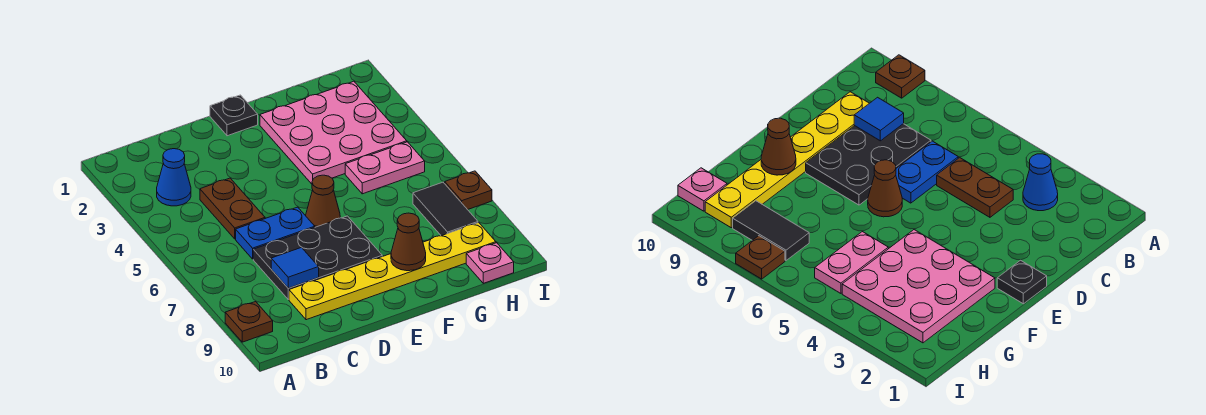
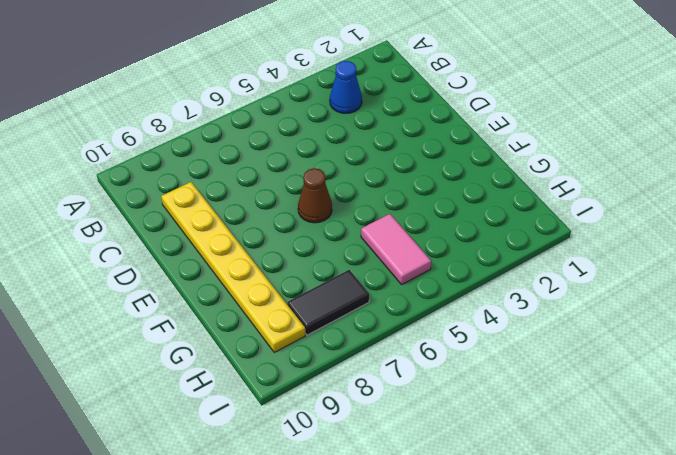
pink tile G5:H5 level 1 -> pink plate G5:H5 level 1
none -> brown plate A9 level 1
none -> brown plate C4:C5 level 1
none -> blue plate C6:D6 level 1

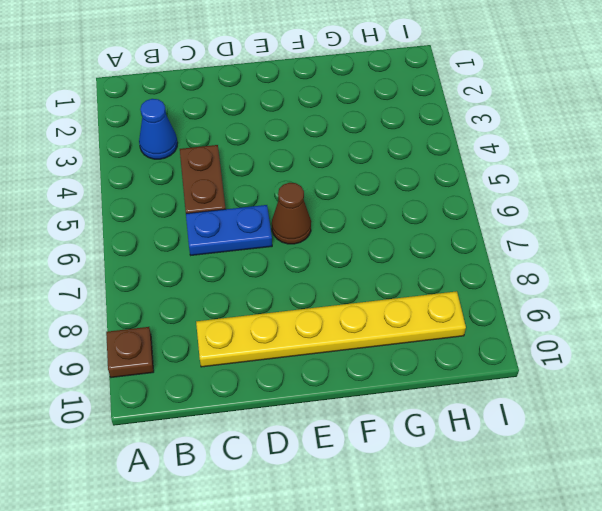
none -> black plate C7:E8 level 1
none -> black plate E1 level 1
none -> pink plate F2:H4 level 1

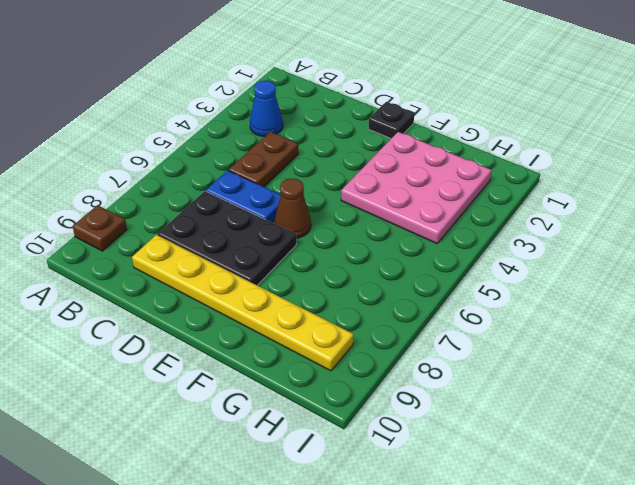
none -> pink plate G5:H5 level 1
none -> black tile H7:H8 level 1
none -> pink plate H10 level 1

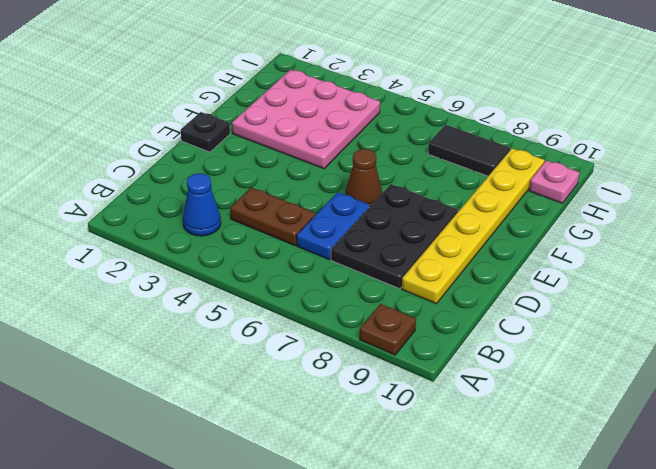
none -> pink plate G5:H5 level 1
none -> brown plate I7 level 1
none -> blue tile C8 level 2

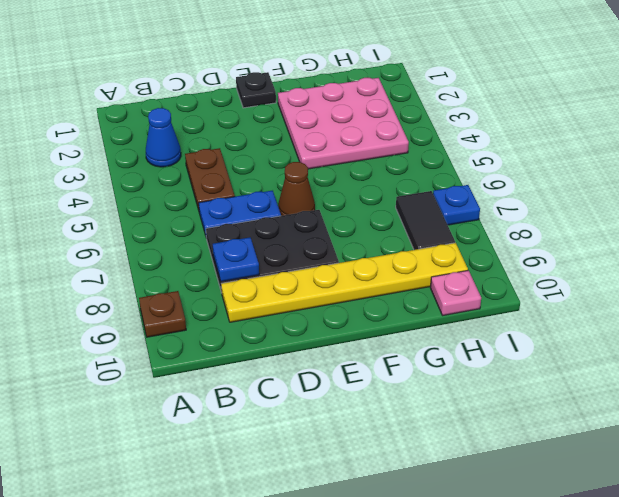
blue plate C8 level 2 -> blue tile C8 level 2
blue plate I7 level 1 -> brown plate I7 level 1
none -> pink plate G5:H5 level 1
none -> brown cone F9 level 2

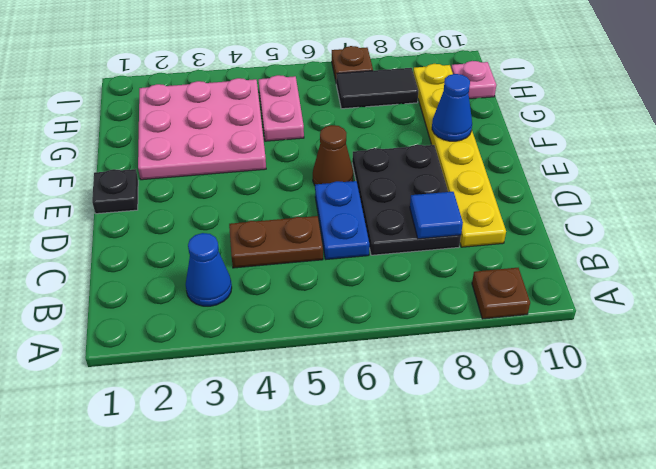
blue cone F9 level 2 -> brown cone F9 level 2

